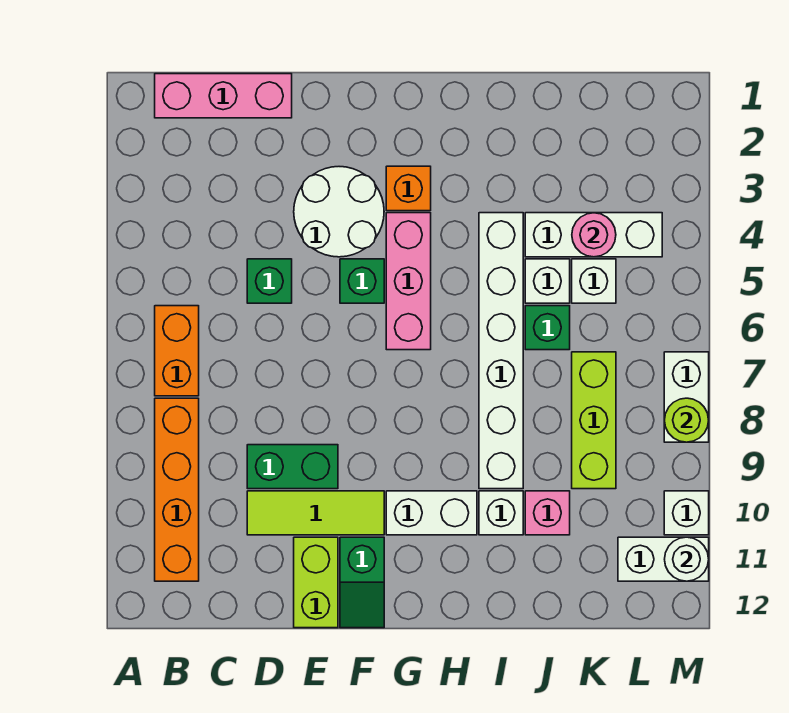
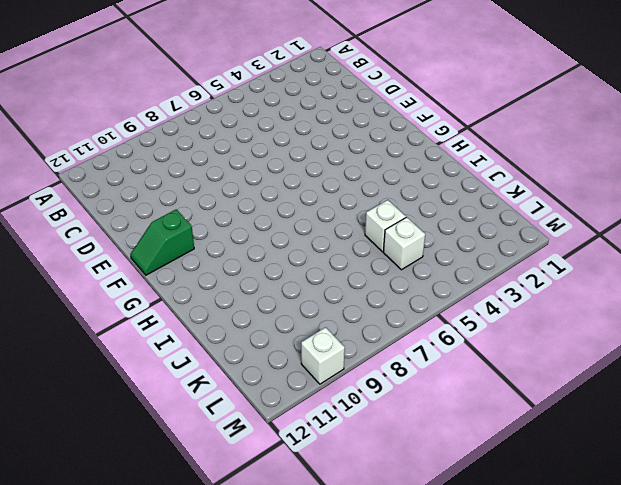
none -> pink brick B1:D1 level 1
none -> orange brick B6:B7 level 1
none -> orange brick B8:B11 level 1

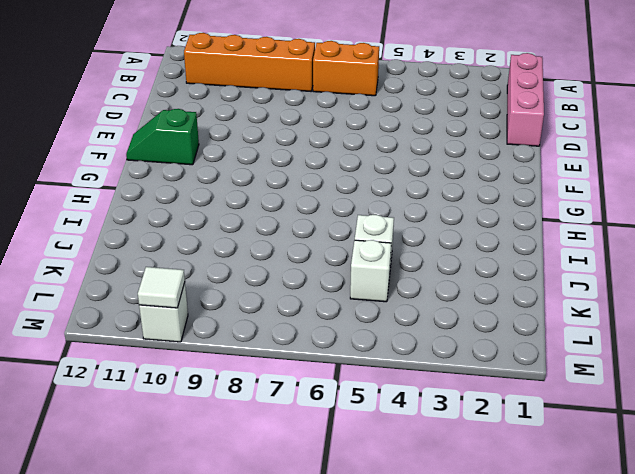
white tile M10 level 2 -> none
none -> green brick D5 level 1
none -> green brick D9:E9 level 1
none -> lime tile D10:F10 level 1

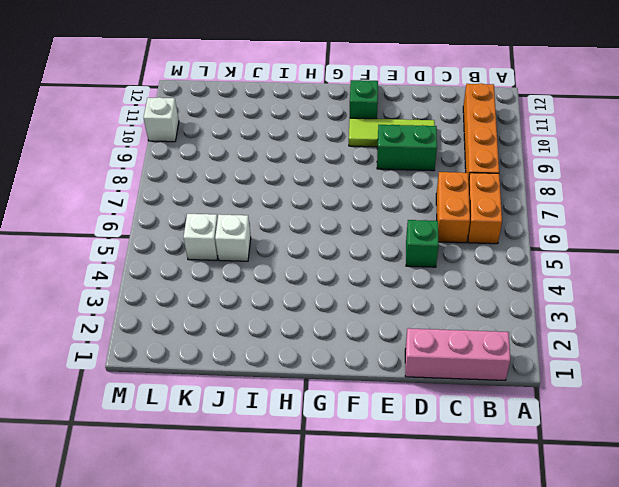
orange brick C6:C7 level 1 -> none
none -> white round brick E3:F4 level 1
none -> lime brick E11:E12 level 1
none -> green brick F5 level 1

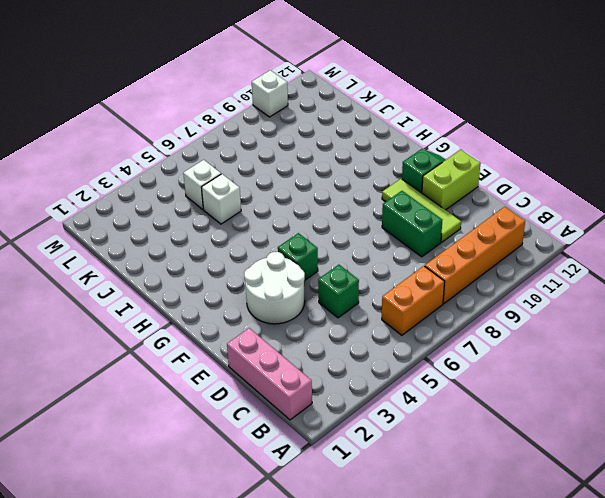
none -> orange brick G3 level 1
none -> pink brick G4:G6 level 1
none -> white brick G10:H10 level 1

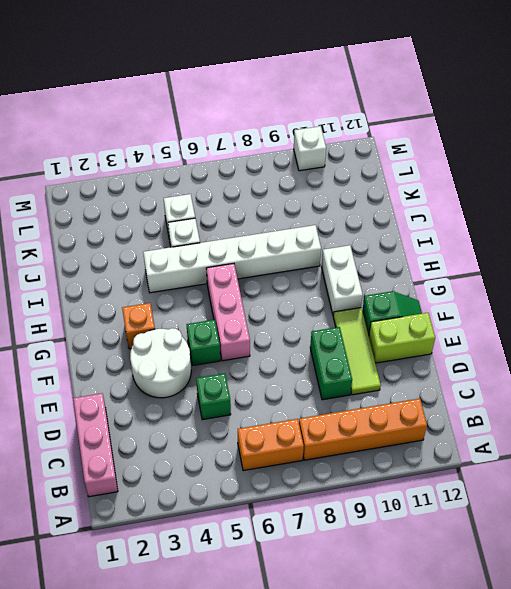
pink brick F6:H6 level 1 -> pink brick G4:G6 level 1
none -> white brick I10 level 1
none -> white brick J4:L4 level 1
none -> green brick J6 level 1

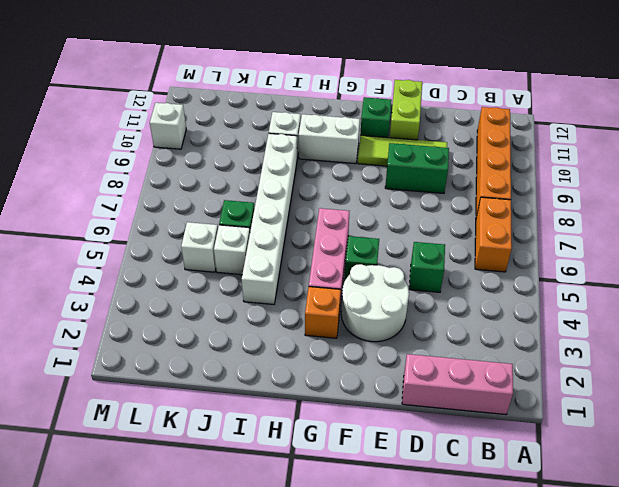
none -> white brick J4:L4 level 1
none -> pink brick J10 level 1
none -> lime brick K7:K9 level 1

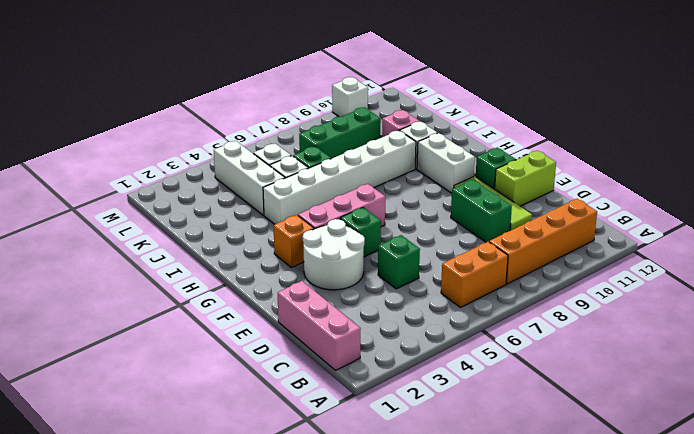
green brick K7:K9 level 1 -> lime brick K7:K9 level 1
none -> white brick L11:M11 level 1
none -> white brick M7:M8 level 1
none -> pink round brick K4 level 2

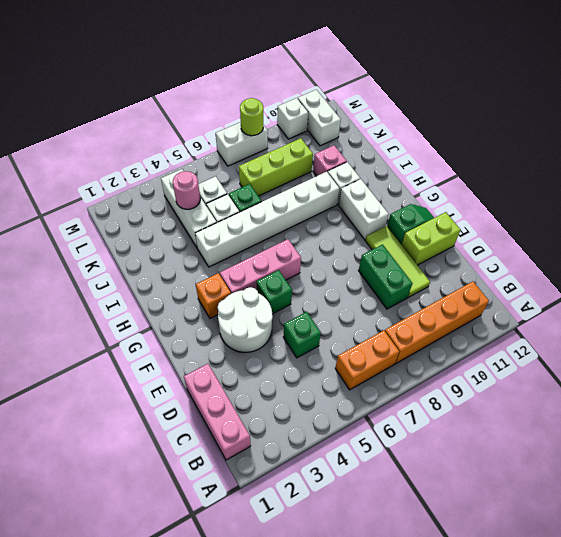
none -> white round brick M11 level 2

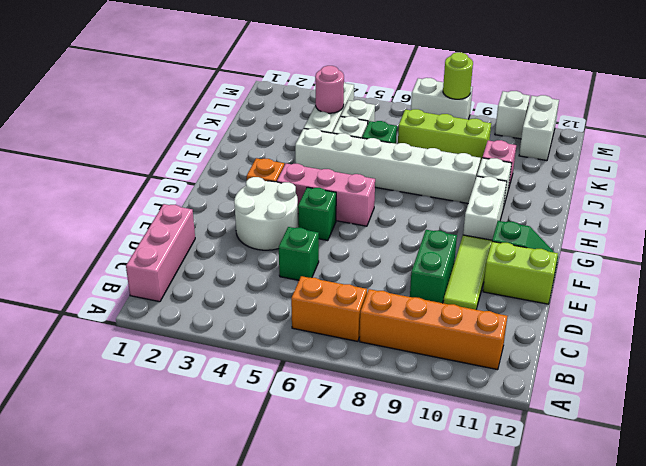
none -> white round brick M11 level 2

